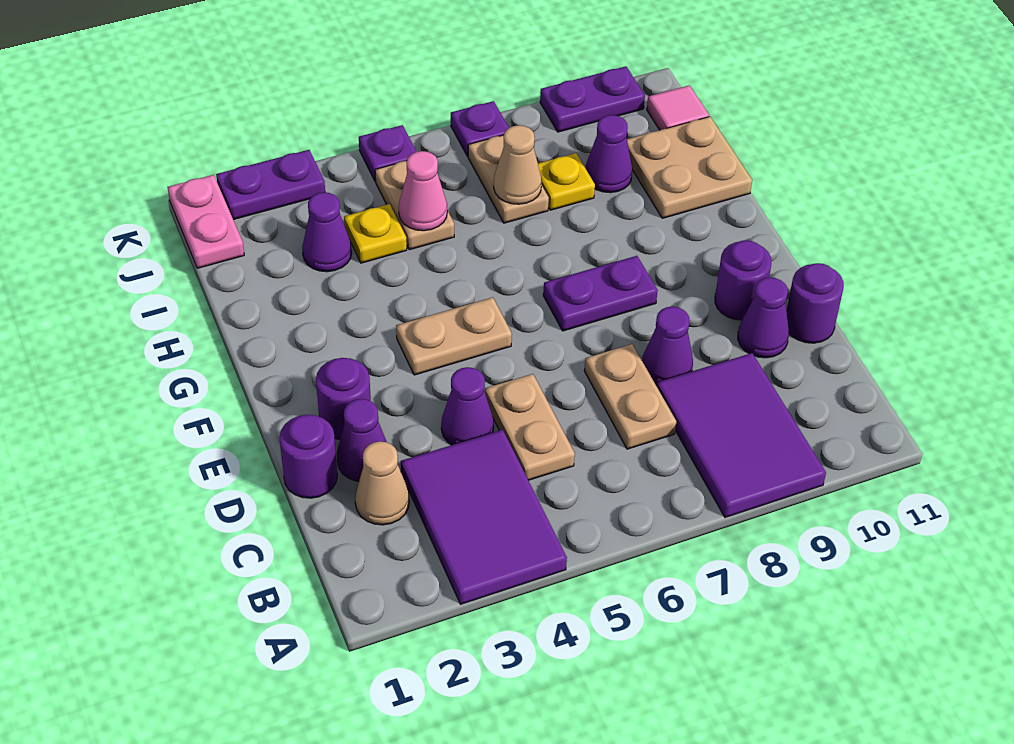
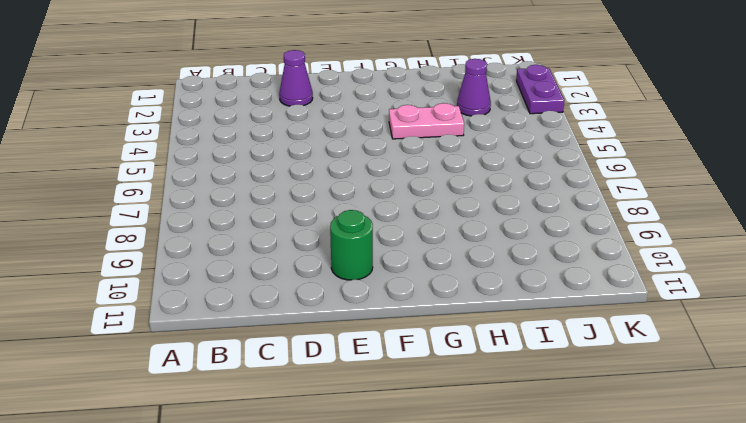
green round brick E10 level 1 -> purple round brick E10 level 1
pink plate G4:H4 level 1 -> pink plate J1:K1 level 1
none -> purple tile A3:C4 level 1
none -> purple tile A8:C9 level 1
none -> tan cone C2 level 1
none -> tan plate C5:D5 level 1

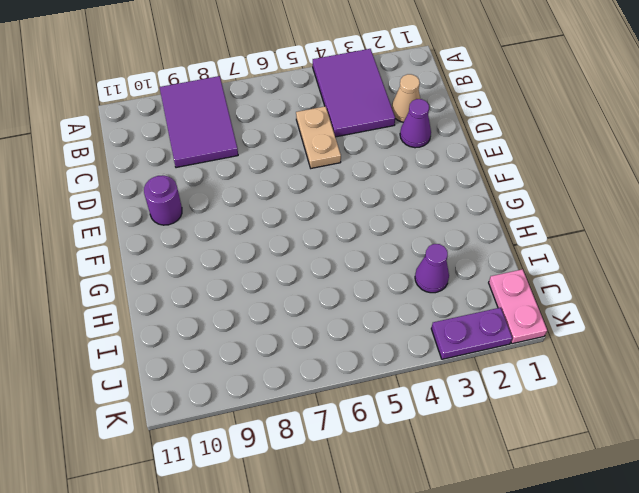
none -> tan plate C7:D7 level 1
none -> purple round brick D1 level 1
none -> purple cone D4 level 1
none -> purple cone D8 level 1

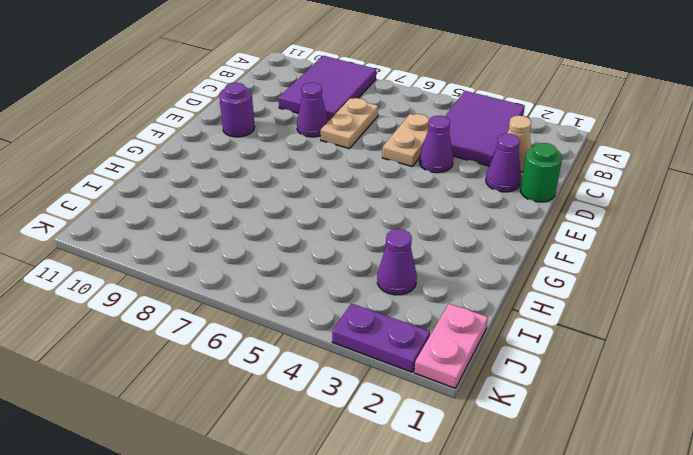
green round brick D1 level 1 -> purple round brick D1 level 1
none -> purple cone D10 level 1
none -> purple round brick D11 level 1
none -> purple round brick E2 level 1
none -> tan plate F4:F5 level 1

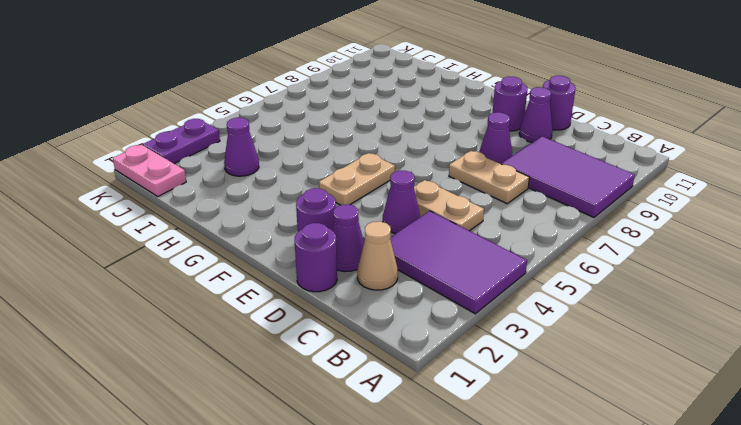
none -> purple plate F7:F8 level 1
none -> tan plate H10:I11 level 1
none -> yellow plate I4 level 1
none -> tan plate I5:J5 level 1

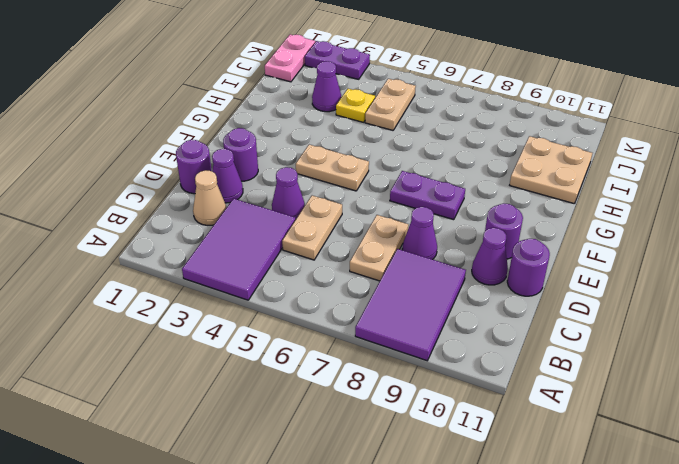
none -> tan plate I7:J7 level 1
none -> yellow plate I8 level 1
none -> purple cone I9 level 1
none -> pink tile J11 level 1

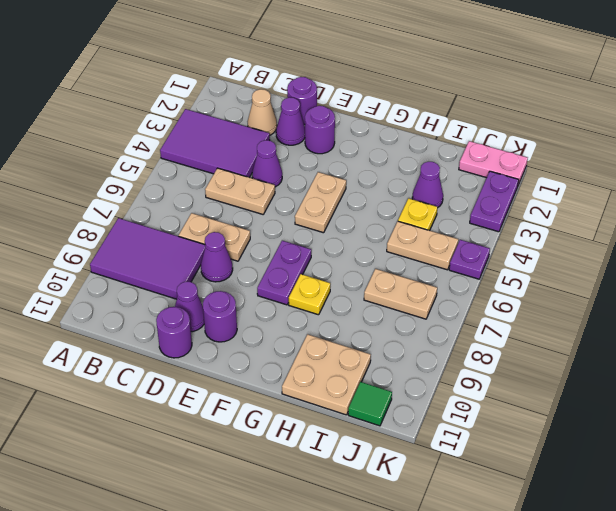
yellow plate G8 level 1 -> yellow plate I8 level 1
green tile J11 level 1 -> pink tile J11 level 1
none -> purple cone I9 level 1
none -> purple plate K7 level 1
none -> purple plate K9:K10 level 1
none -> pink cone I5 level 2

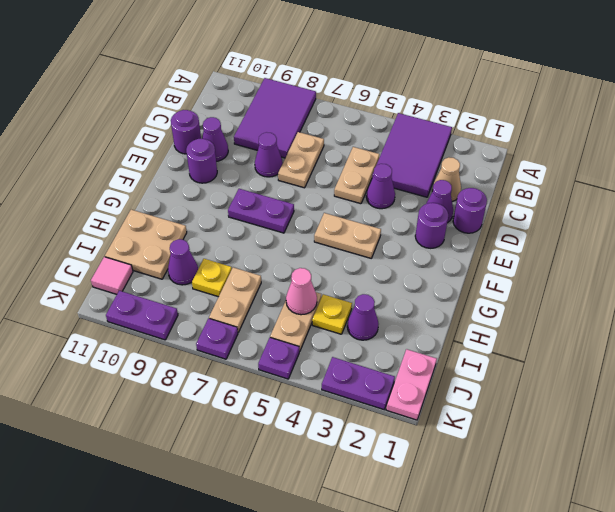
none -> tan cone I7 level 2

